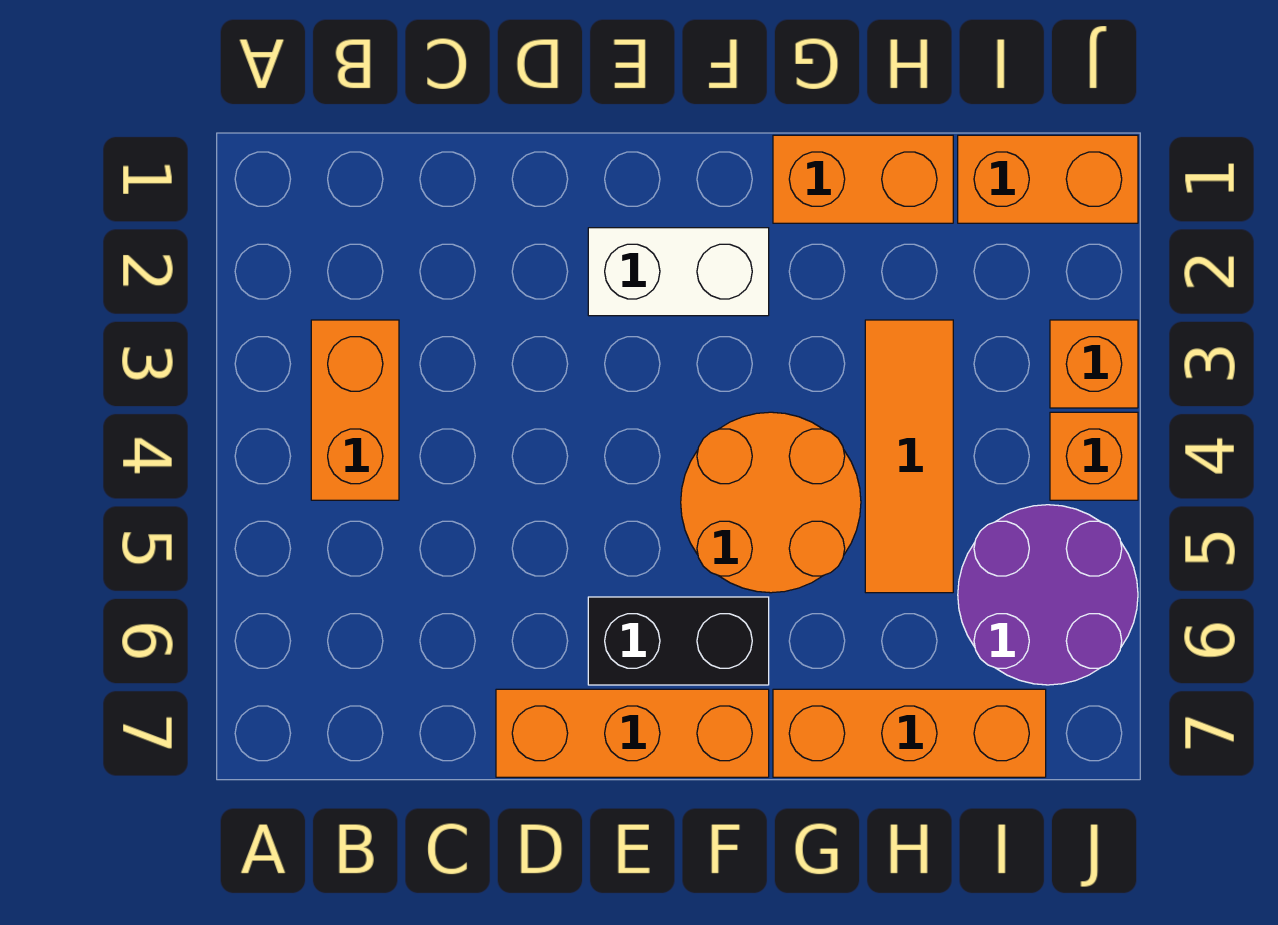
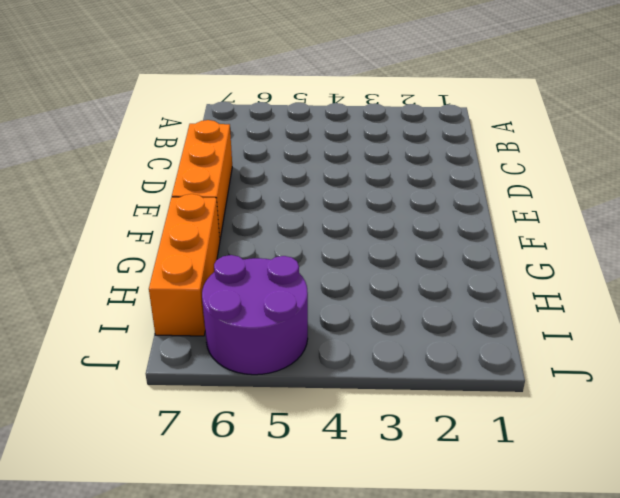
none -> orange brick B3:B4 level 1
none -> white brick E2:F2 level 1
none -> black brick E6:F6 level 1

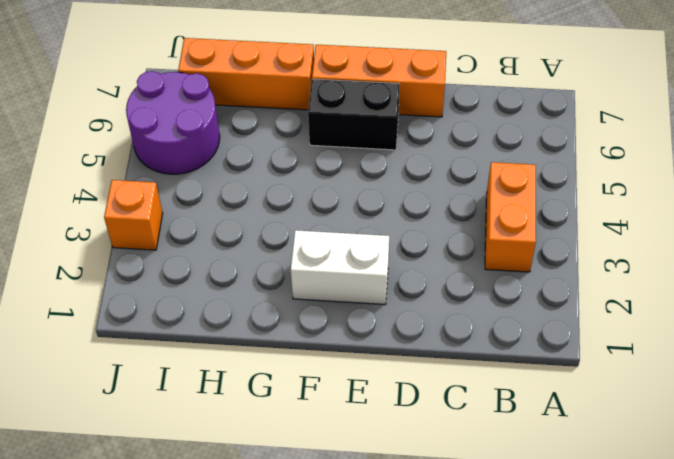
none -> orange round brick F4:G5 level 1
none -> orange brick G1:H1 level 1
none -> orange tile H3:H5 level 1

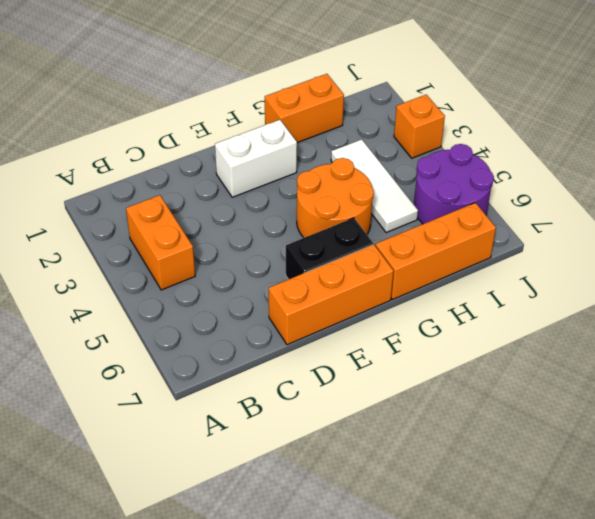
white tile H3:H5 level 1 -> orange tile H3:H5 level 1
none -> orange brick I1:J1 level 1
none -> orange brick J4 level 1

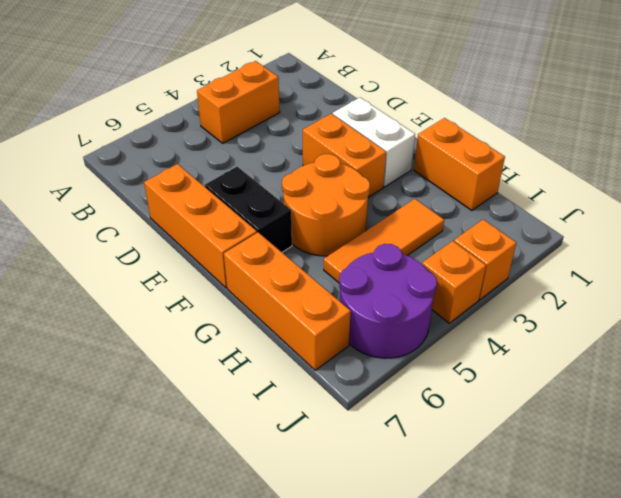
orange brick E3:F3 level 1 -> orange brick I1:J1 level 1

